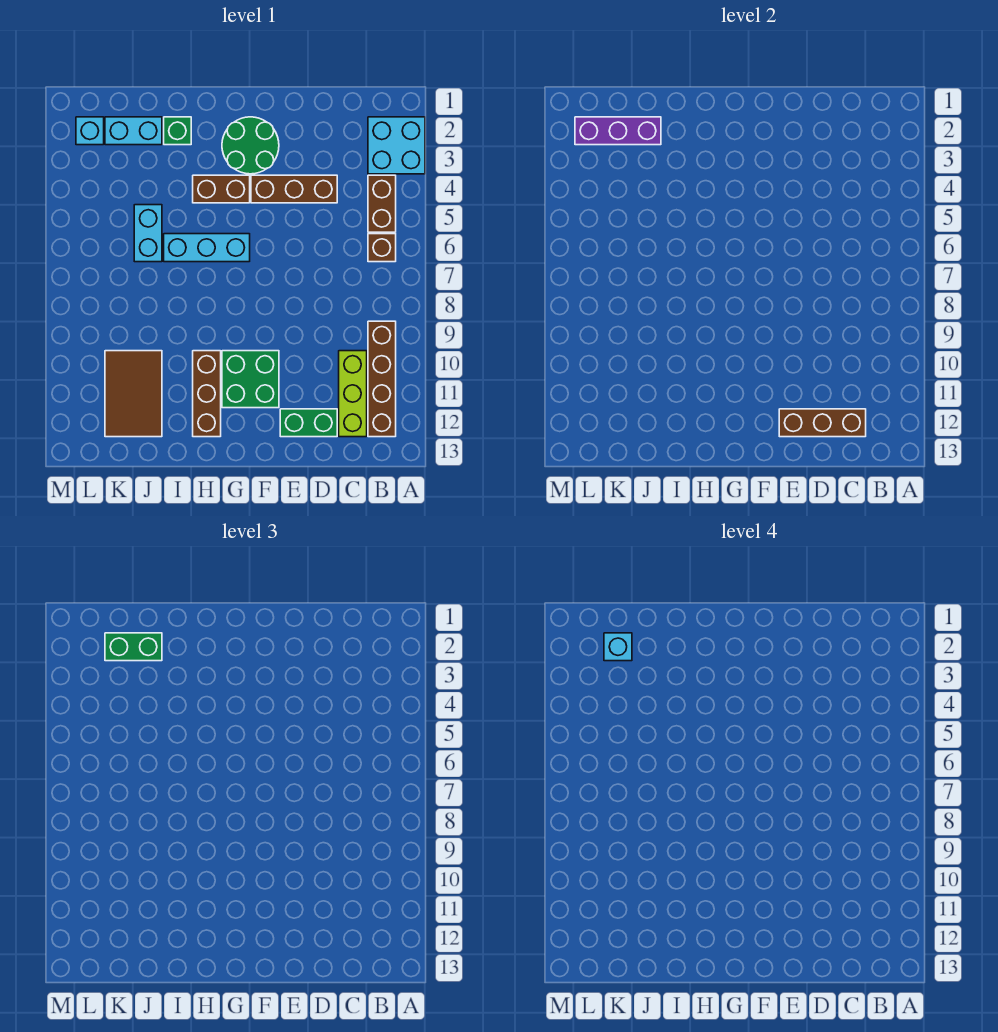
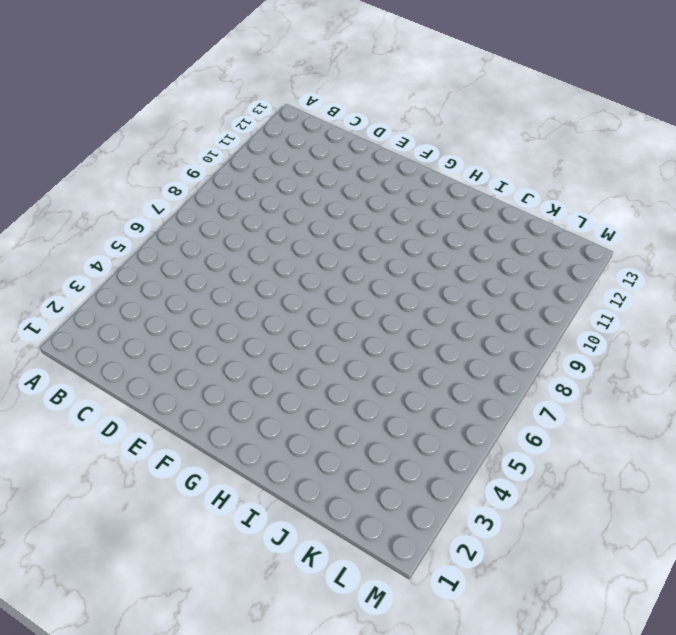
none -> cyan brick A2:B3 level 1
none -> brown brick B4:B5 level 1
none -> brown brick B6 level 1

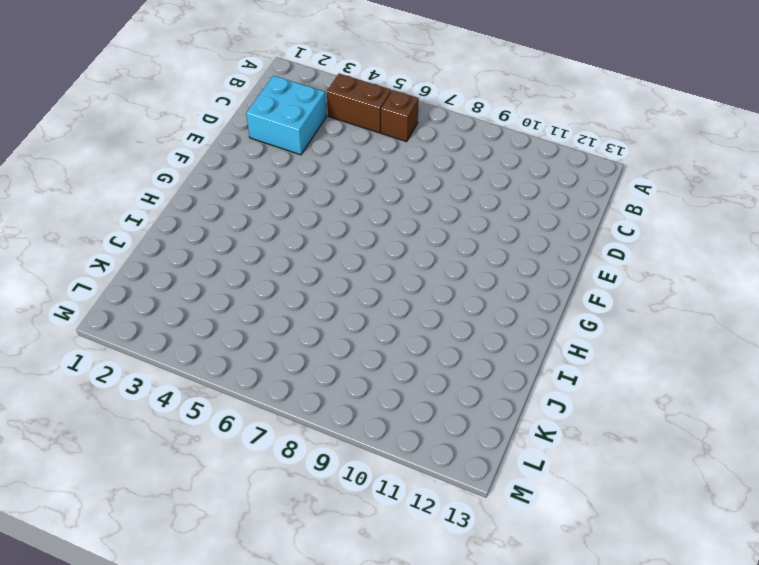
cyan brick C2:D3 level 1 -> cyan brick A2:B3 level 1
none -> brown brick B9:B12 level 1
none -> lime brick C10:C12 level 1
none -> brown brick D4:F4 level 1

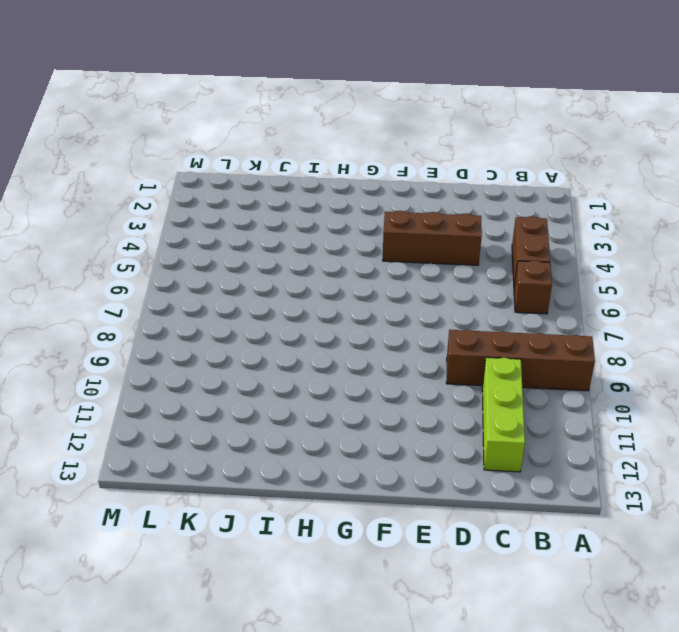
brown brick A9:D9 level 1 -> brown brick B9:B12 level 1
none -> cyan brick A2:B3 level 1
none -> green brick D12:E12 level 1
none -> green round brick F2:G3 level 1

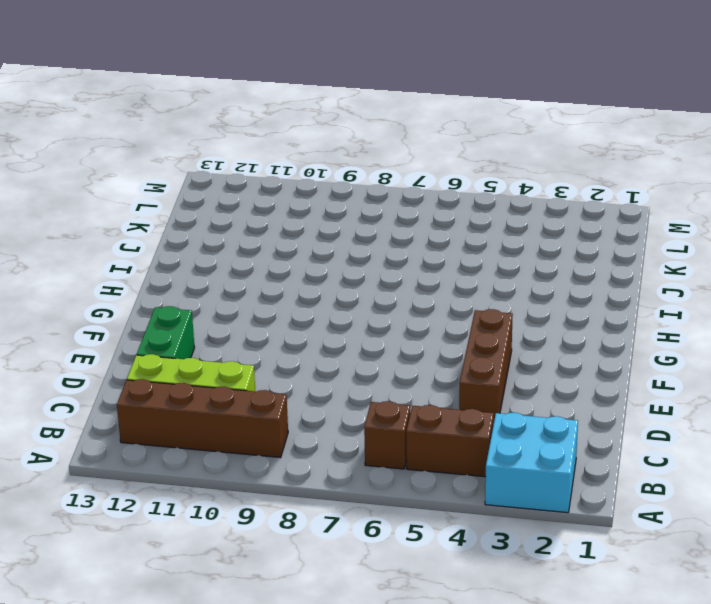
none -> green round brick F2:G3 level 1
none -> green brick F10:G11 level 1
none -> brown brick G4:H4 level 1

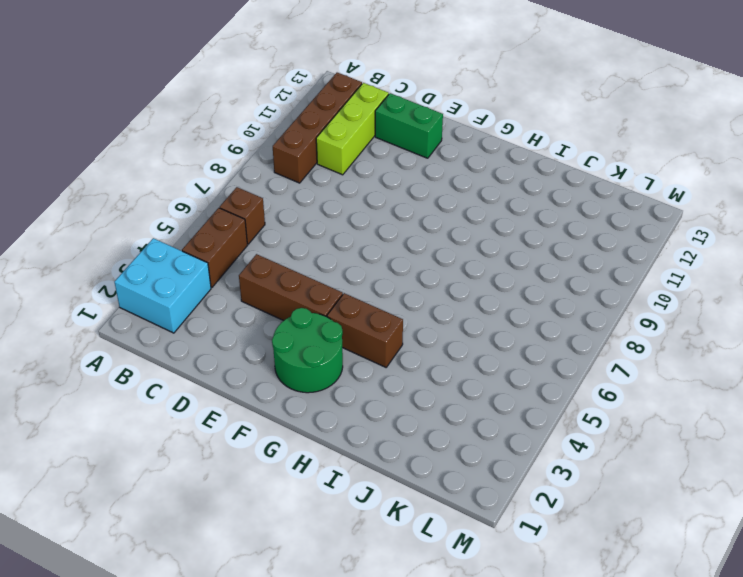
none -> green brick F10:G11 level 1
none -> cyan brick G6:I6 level 1
none -> brown brick H10:H12 level 1

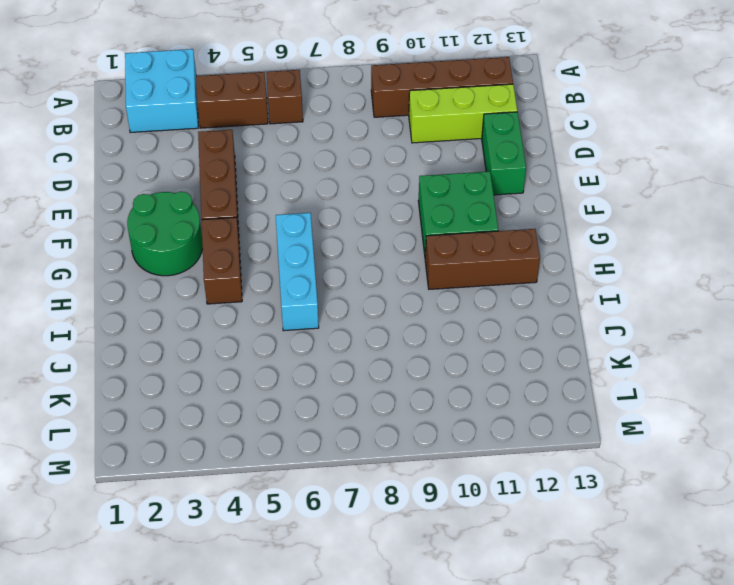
none -> green brick I2 level 1
none -> cyan brick J2:K2 level 1
none -> cyan brick J5:J6 level 1

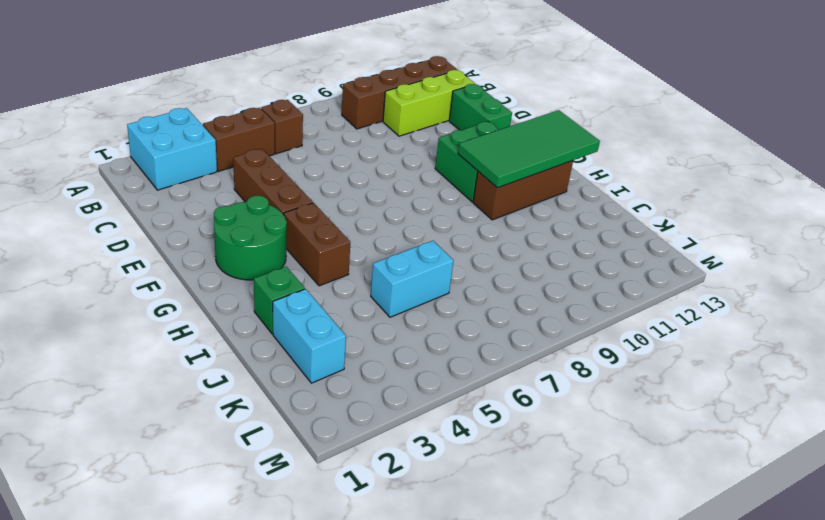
green tile G10:H13 level 2 -> none
none -> cyan brick G6:I6 level 1
none -> brown tile J10:K12 level 1
none -> cyan brick L2 level 1

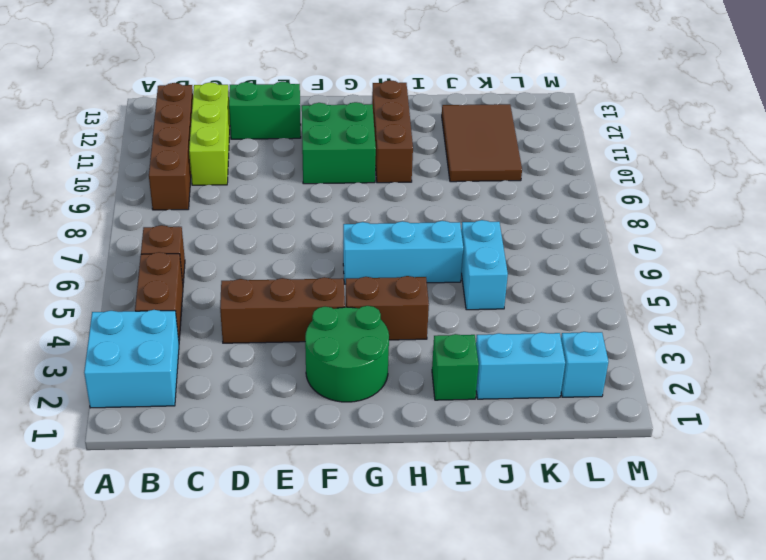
none -> brown brick C12:E12 level 2
none -> purple brick J2:L2 level 2
none -> green brick J2:K2 level 3

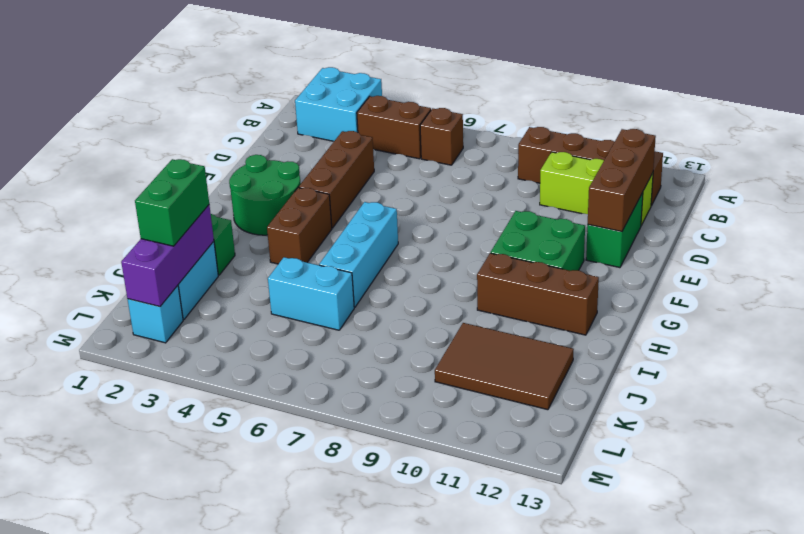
none -> cyan brick K2 level 4

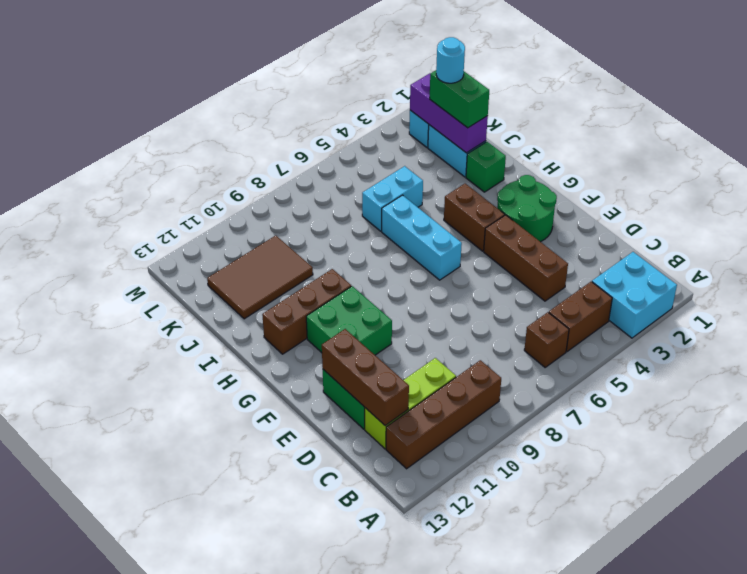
cyan round brick K2 level 4 -> cyan brick K2 level 4

